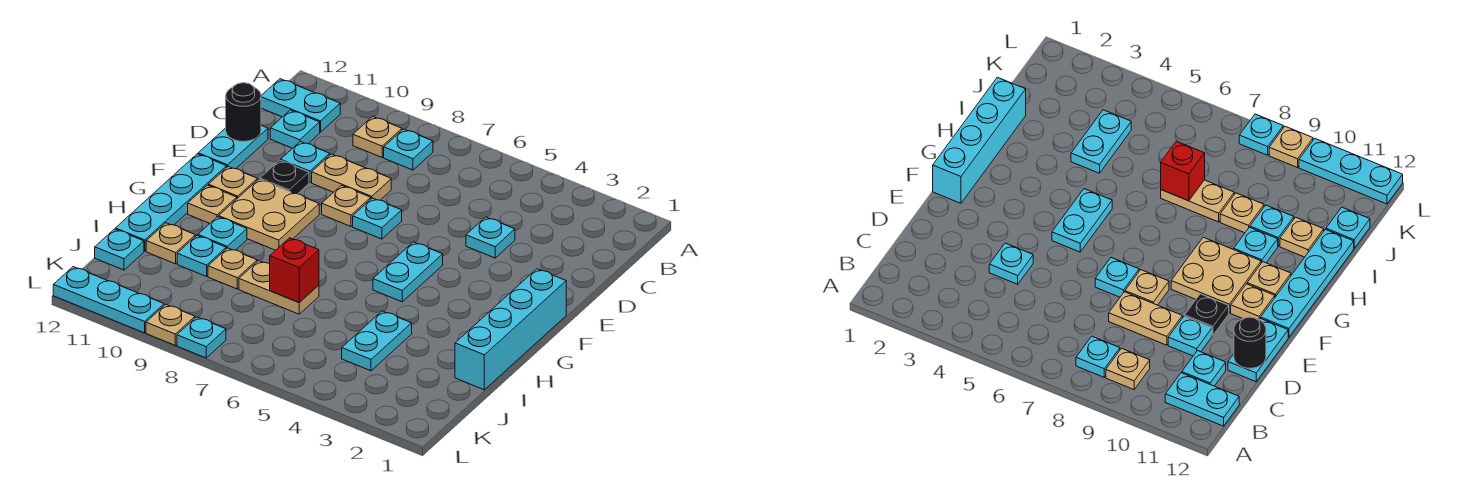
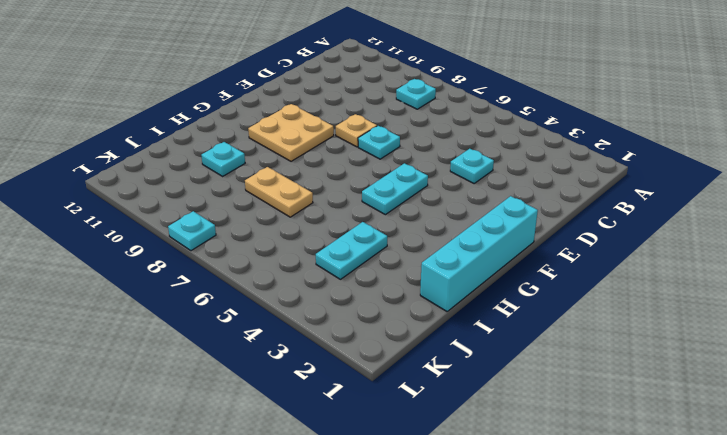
none -> tan plate B9 level 1
none -> cyan plate B11:B12 level 1
none -> cyan plate C11 level 1

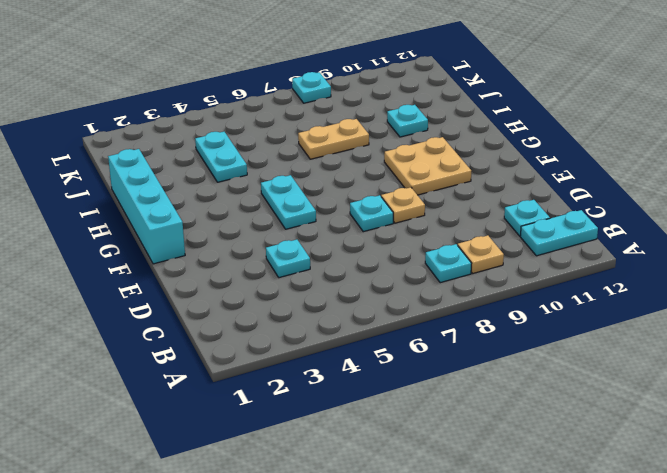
none -> tan plate D8:D9 level 1
none -> cyan plate D10 level 1
none -> cyan plate D12:E12 level 1

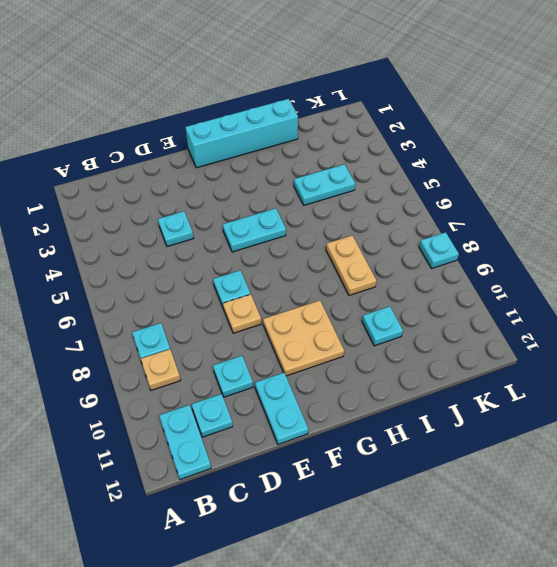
cyan plate E11:E12 level 1 -> cyan plate D12:E12 level 1
none -> tan plate D8:D9 level 1
none -> black plate E10 level 1
none -> tan plate F11 level 1

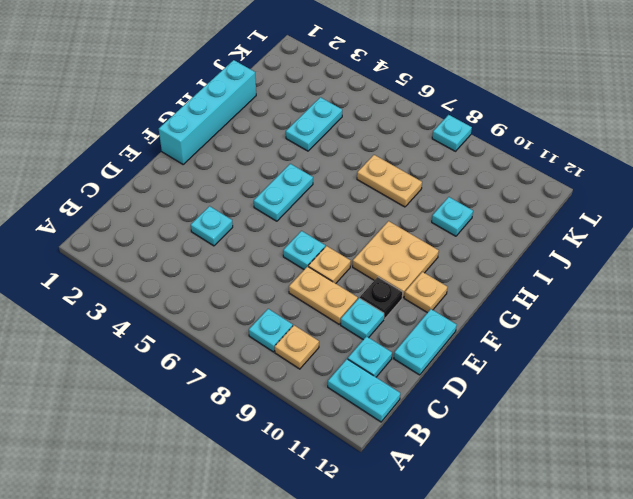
none -> cyan plate F12:I12 level 1
none -> tan plate G11 level 1
none -> cyan plate H10 level 1

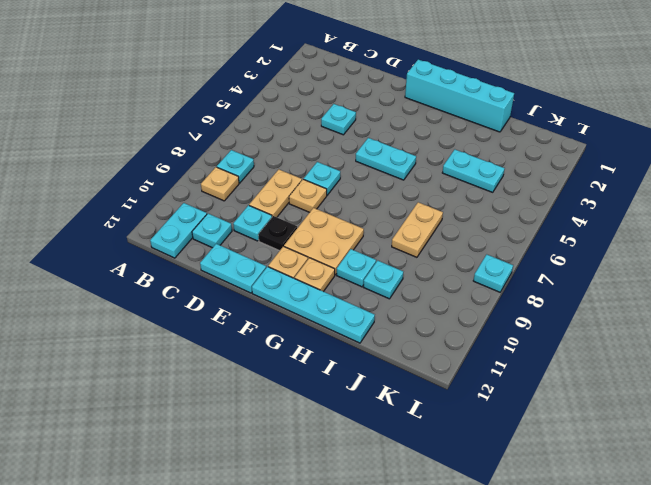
none -> tan plate I9 level 1
none -> tan plate I11 level 1
none -> cyan plate J12 level 1

